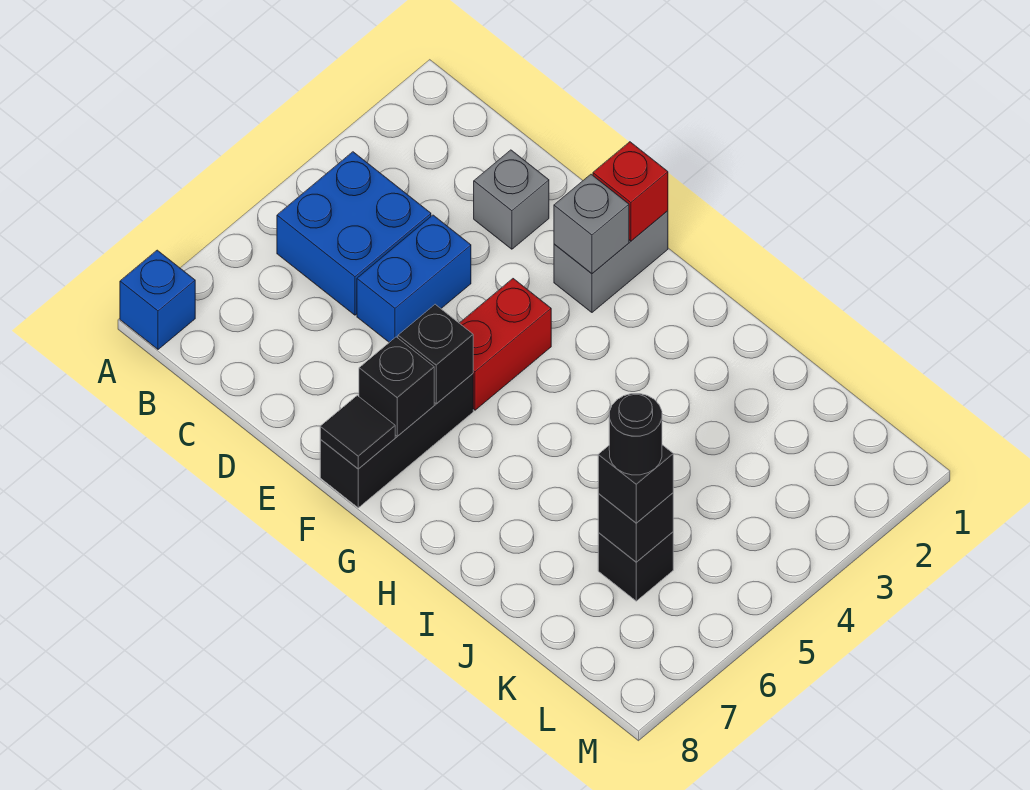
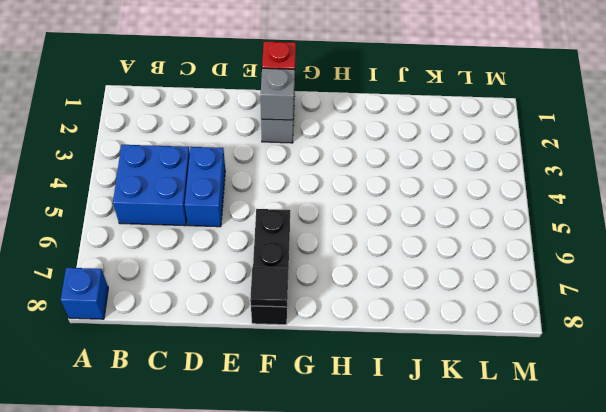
none -> grey brick D2 level 1
none -> red brick F4:F5 level 1
none -> black brick K6 level 1

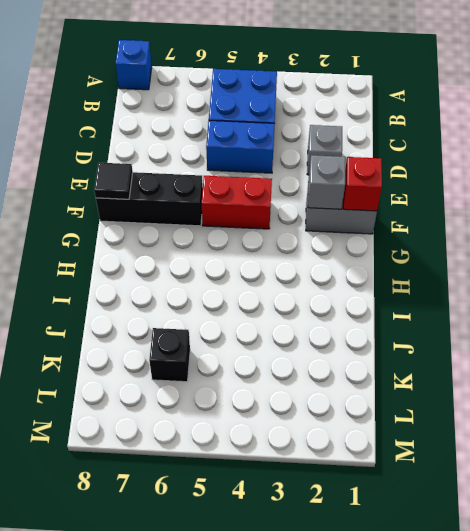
none -> black brick F6 level 2
none -> black brick F7 level 2
none -> black brick K6 level 2

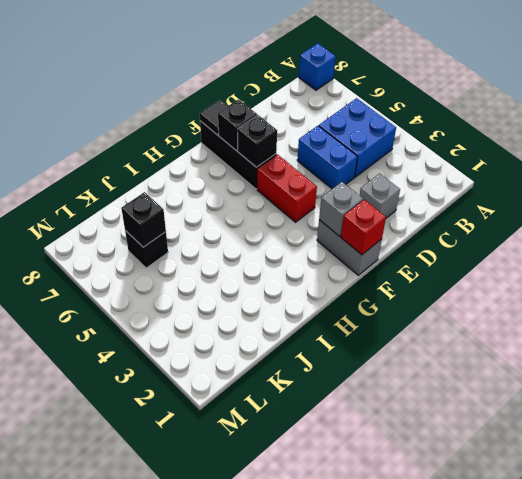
none -> black brick K6 level 3
none -> black round brick K6 level 4

